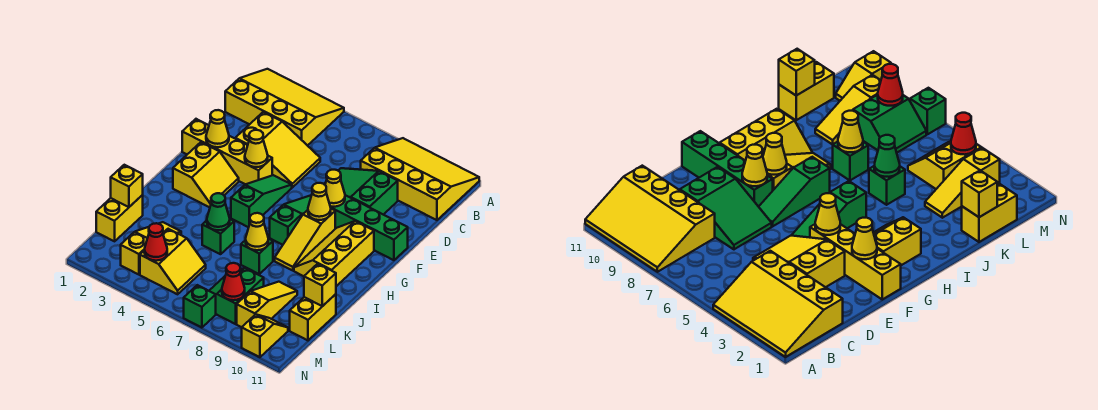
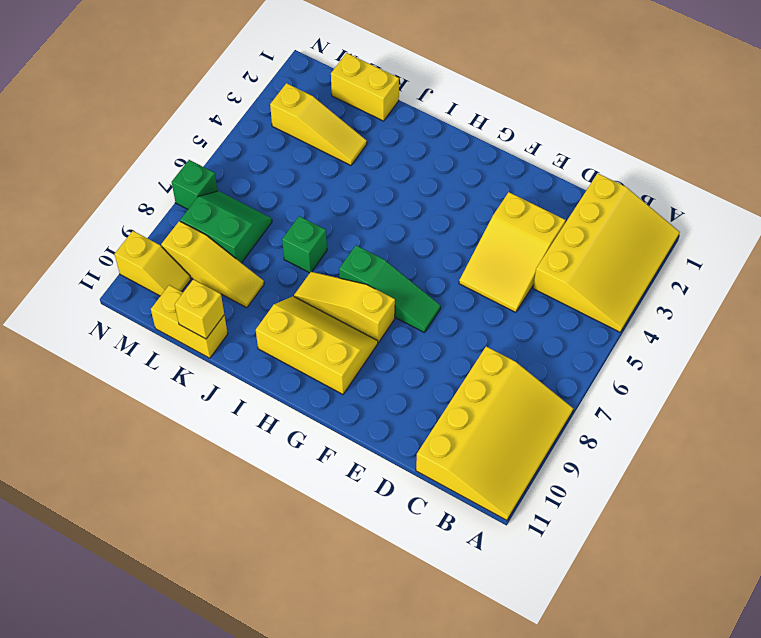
none -> green slope D7:E9 level 1 top 9
none -> yellow brick F1:F4 level 1
none -> green slope F5:H5 level 1 top H
none -> green brick F8:F11 level 1

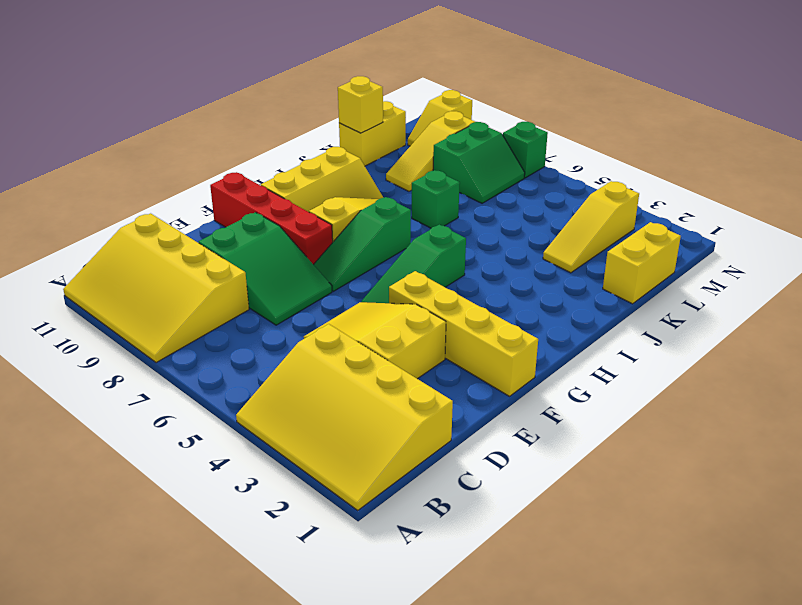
red brick F8:F11 level 1 -> green brick F8:F11 level 1
none -> yellow slope G2:H3 level 1 top 2
none -> green brick J5 level 1
none -> yellow slope L4:M5 level 1 top 4
none -> yellow cone F2 level 2

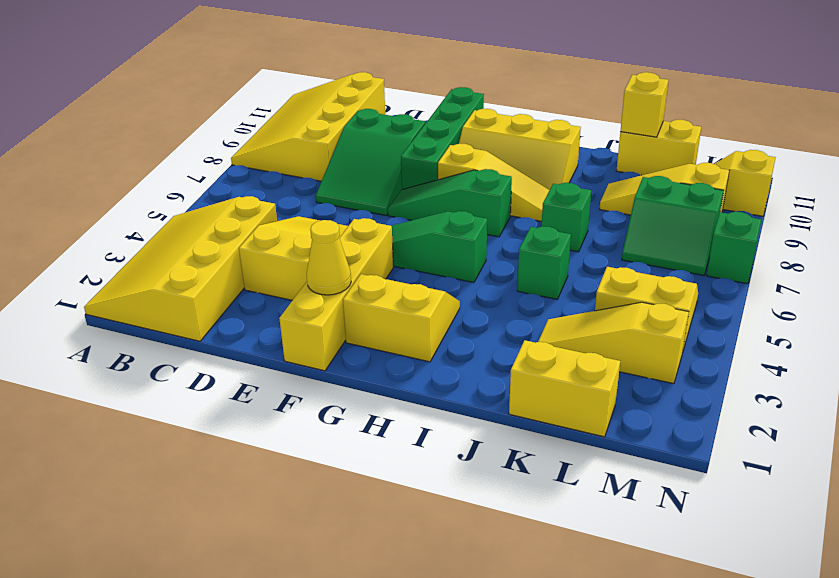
none -> yellow cone F4 level 2
none -> yellow cone F8 level 2
none -> yellow cone G8 level 2
none -> green cone J5 level 2

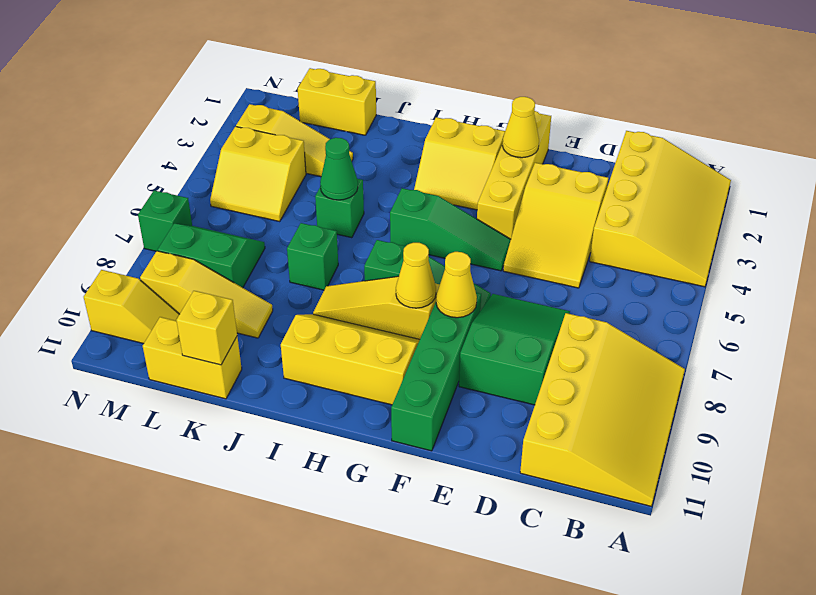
none -> yellow cone F4 level 2
none -> yellow cone J7 level 2
none -> yellow brick K1 level 2
none -> red cone M4 level 2

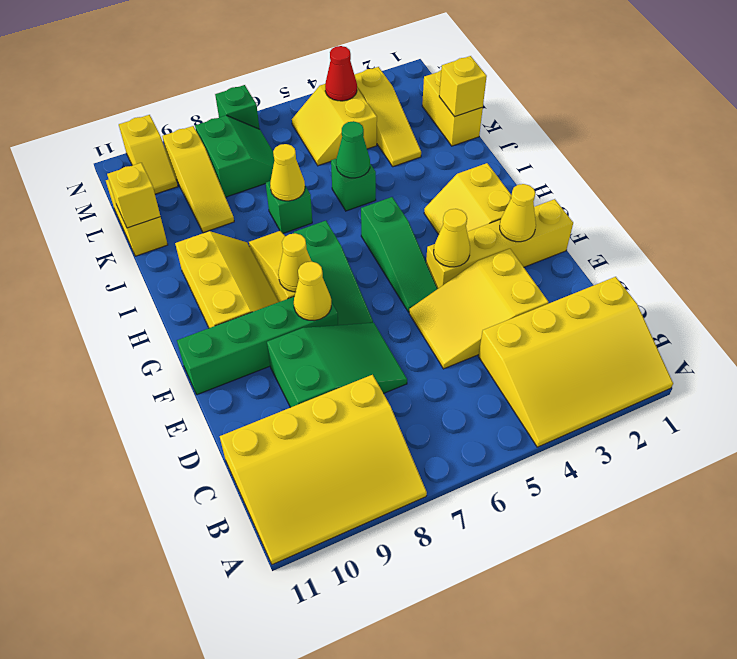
none -> red cone M8 level 2

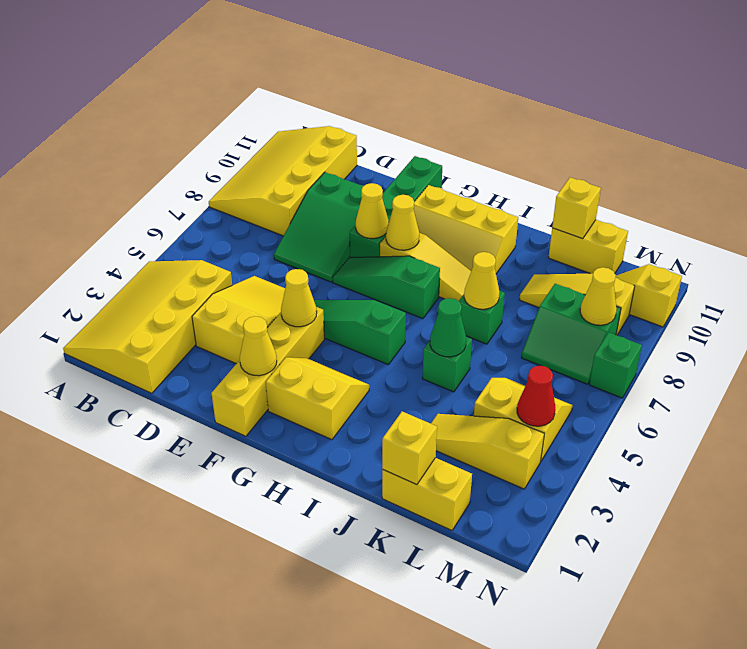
yellow cone M8 level 2 -> red cone M8 level 2

